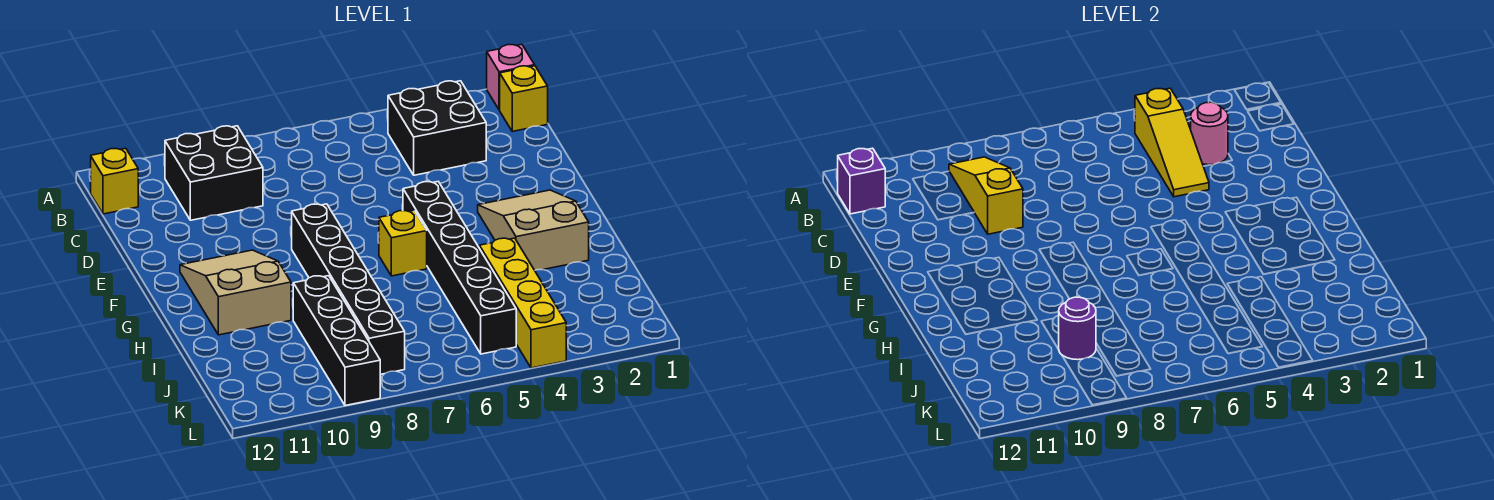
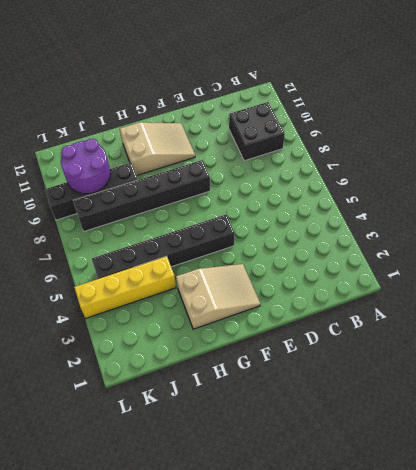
purple round brick J9:K10 level 2 -> purple round brick J9 level 2
none -> pink brick A1 level 1
none -> yellow brick B1 level 1
none -> black brick B3:C4 level 1

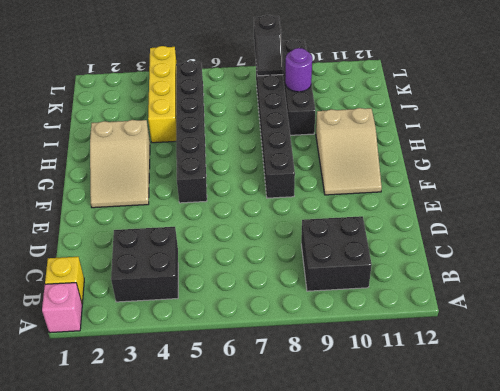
black slope K8:L8 level 2 top L -> none
none -> yellow brick B12 level 1
none -> yellow brick G6 level 1
none -> yellow slope B4:D4 level 2 top B

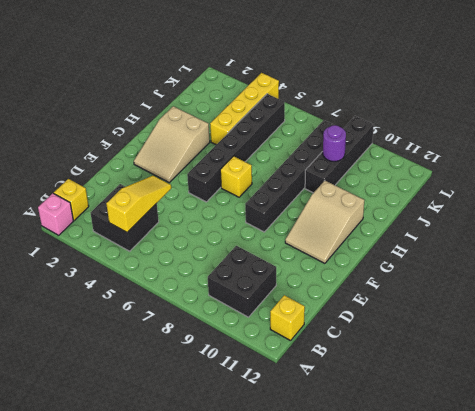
none -> yellow slope B9:D9 level 2 top D
none -> purple brick B12 level 2
none -> pink round brick C3 level 2

